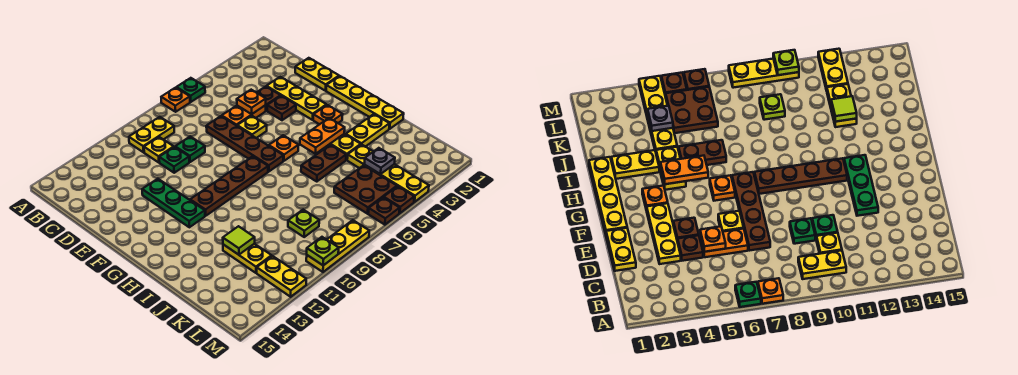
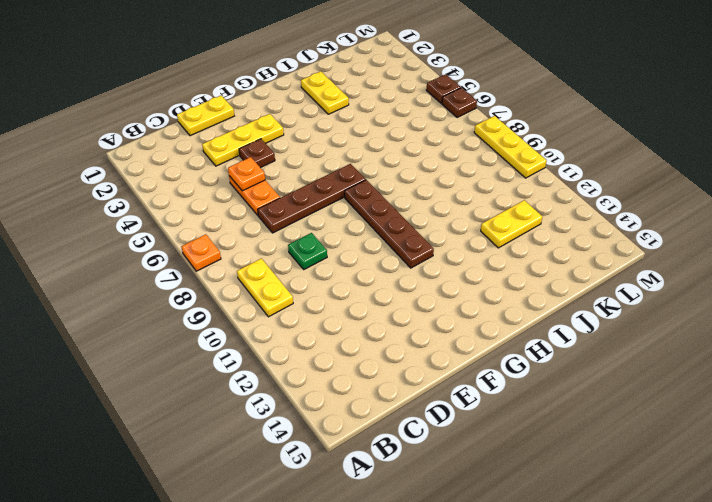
none -> green plate A6 level 1
none -> yellow plate C10 level 1
none -> brown plate D4 level 1
none -> green plate D10 level 1

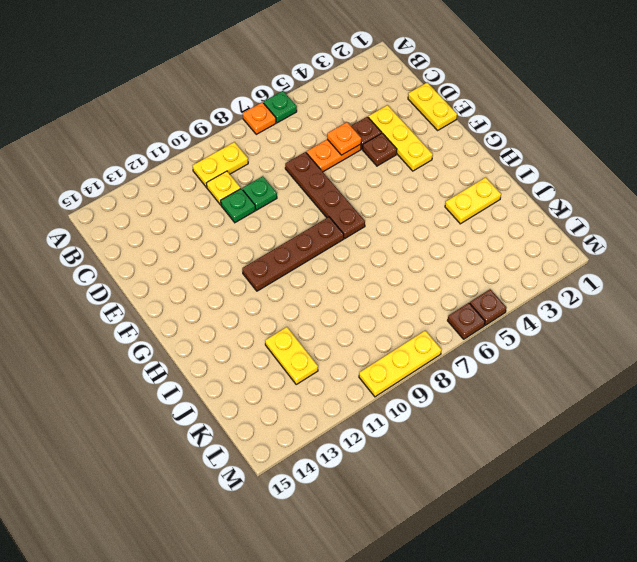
none -> yellow plate E6 level 1
none -> green plate E12:G12 level 1
none -> yellow plate F1:I1 level 1
none -> orange plate G3 level 1

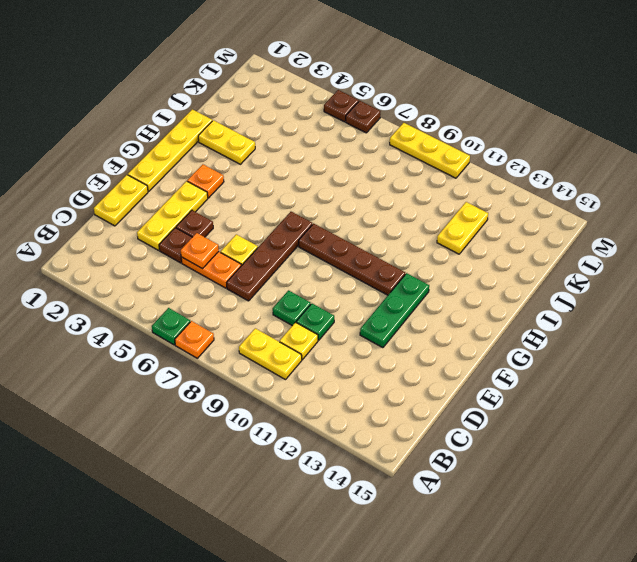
none -> orange plate G6 level 1
none -> yellow plate H4:I4 level 1
none -> brown plate I5:I6 level 1
none -> yellow plate J4:M4 level 1

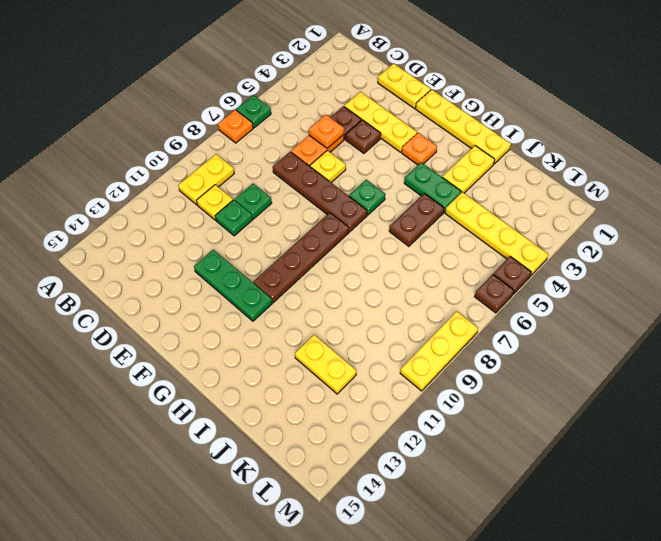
green plate G6 level 1 -> orange plate G6 level 1
green plate H4:I4 level 1 -> yellow plate H4:I4 level 1
none -> brown plate K5:L6 level 1
none -> lime plate K9 level 1
none -> yellow plate L12:M12 level 1
none -> orange plate H4:H5 level 2

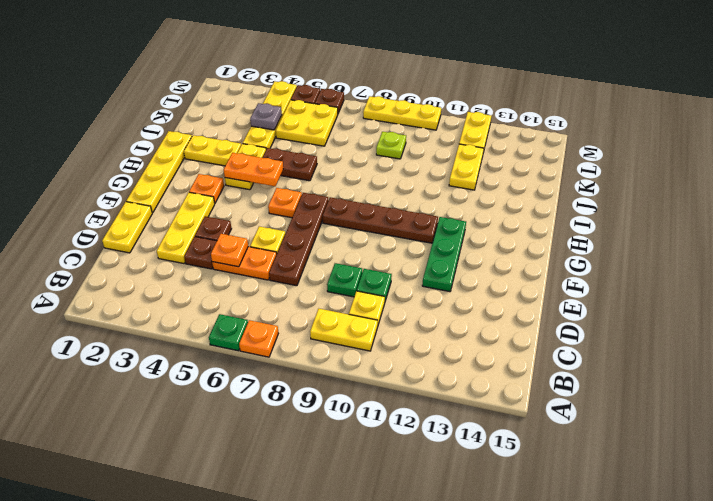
yellow plate K5:L6 level 1 -> brown plate K5:L6 level 1
none -> lime tile J12 level 2
none -> lime plate M10 level 2

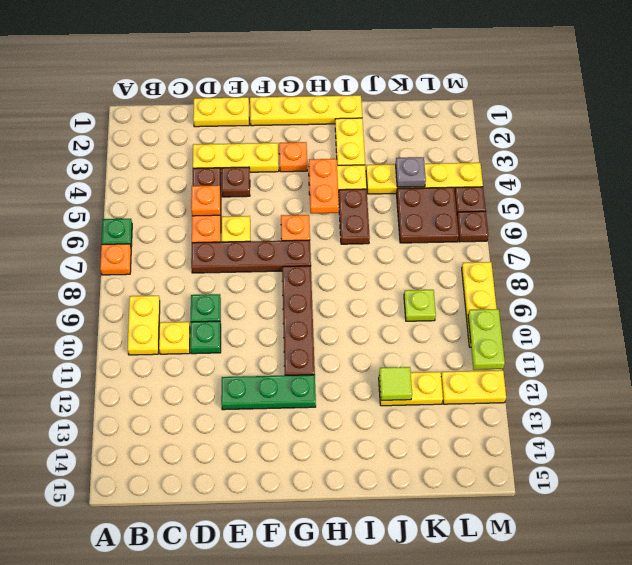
lime plate M10:M11 level 2 -> lime plate M10 level 2

